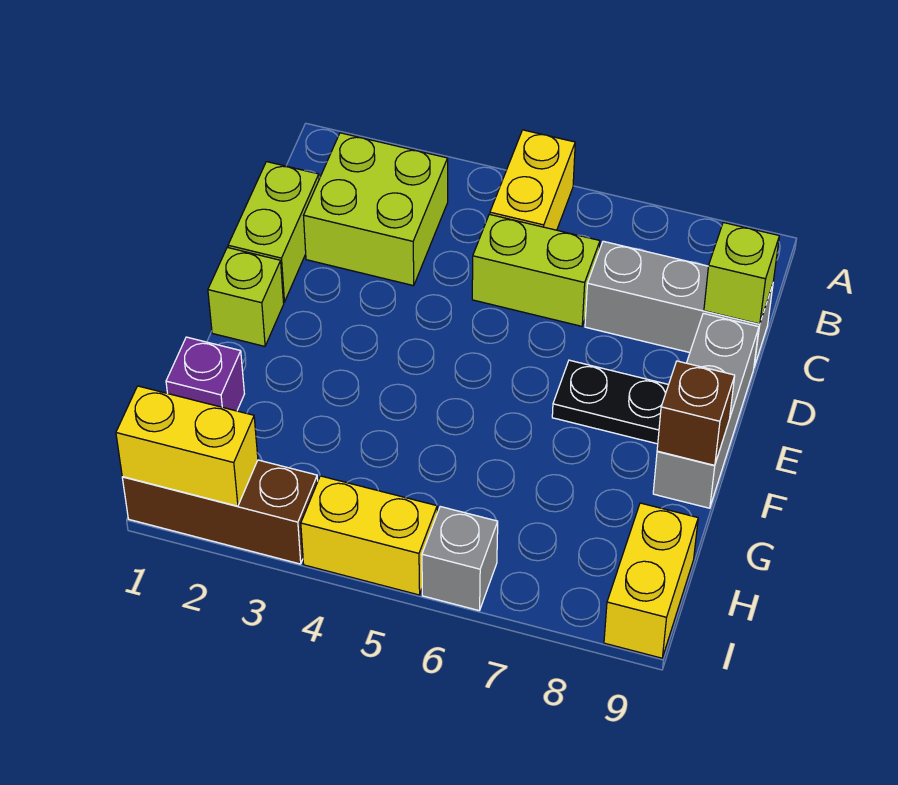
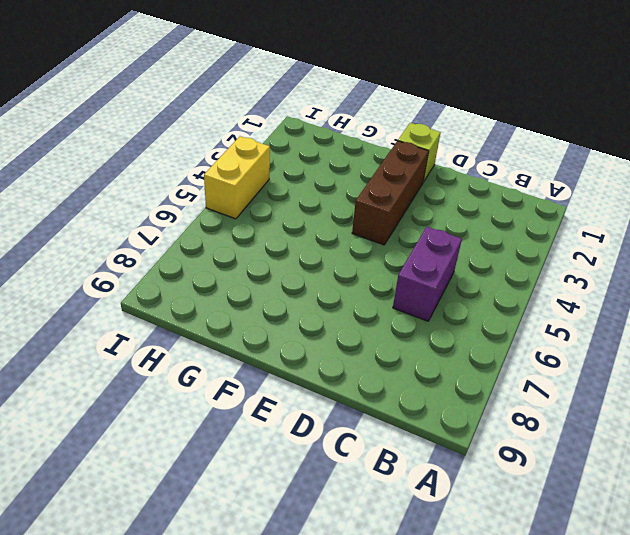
purple brick C5:C6 level 1 -> lime brick C5:C6 level 1
brown brick E2:E4 level 1 -> brown brick I1:I3 level 1
none -> yellow brick A5:B5 level 1
none -> lime brick B2:C3 level 1
none -> lime brick C1:D1 level 1

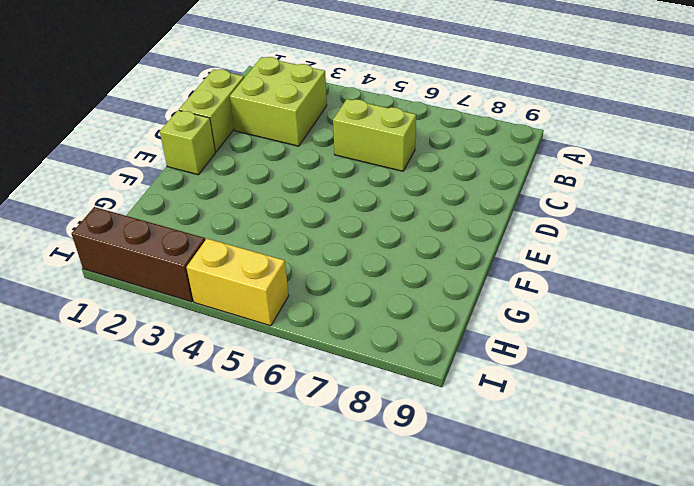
none -> yellow brick A5:B5 level 1
none -> grey brick C7:C9 level 1
none -> grey brick D9:F9 level 1

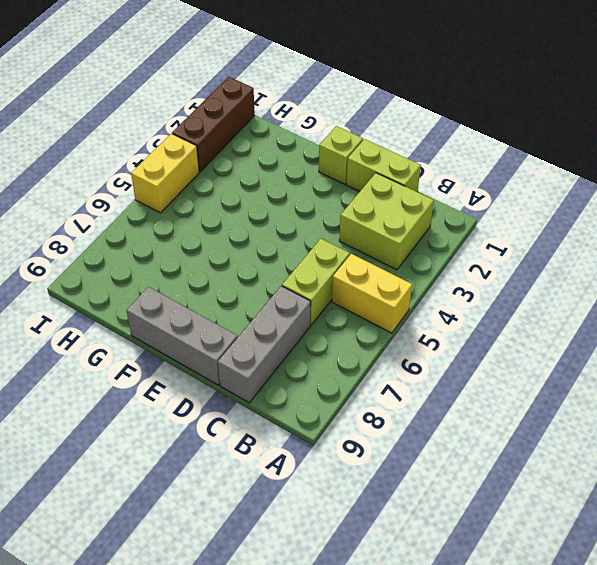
none -> black plate E7:E8 level 1
none -> purple brick G1 level 1
none -> yellow brick H9:I9 level 1

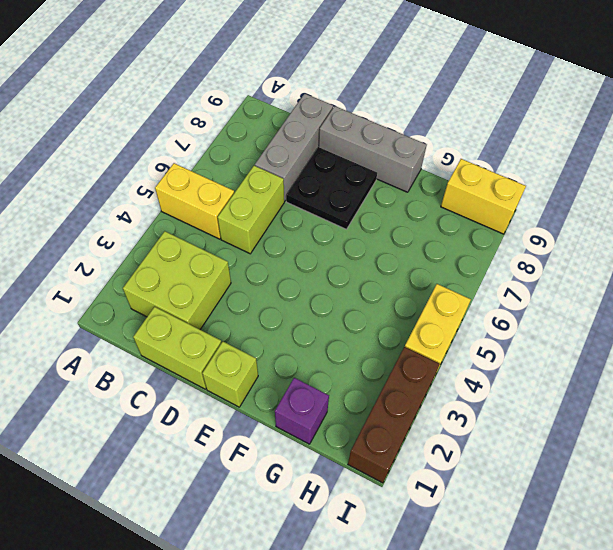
black plate D7:E8 level 1 -> black plate E7:E8 level 1
none -> grey brick I6 level 1
none -> lime brick C9 level 2
none -> brown brick F9 level 2

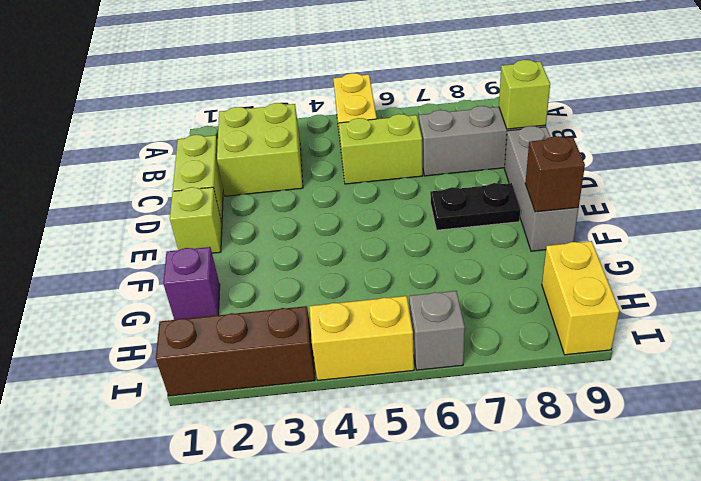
none -> yellow brick I1:I2 level 2

